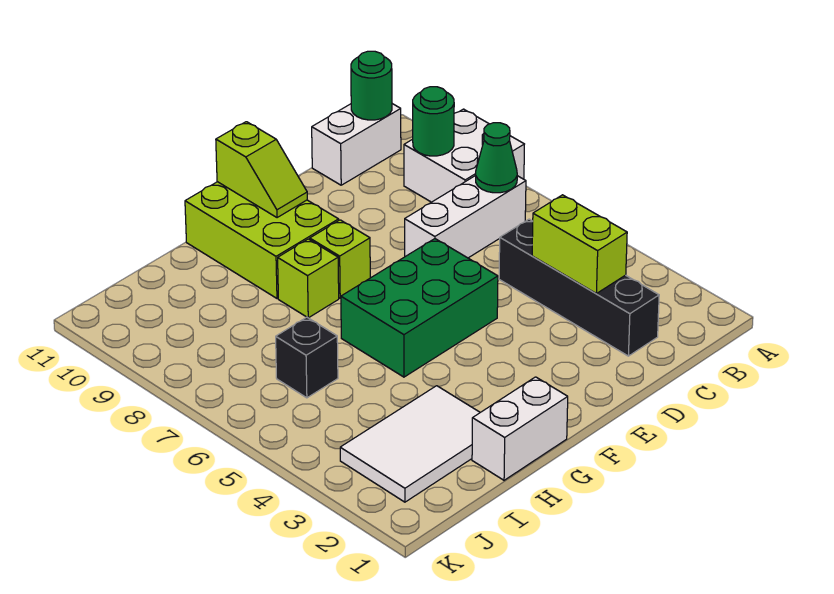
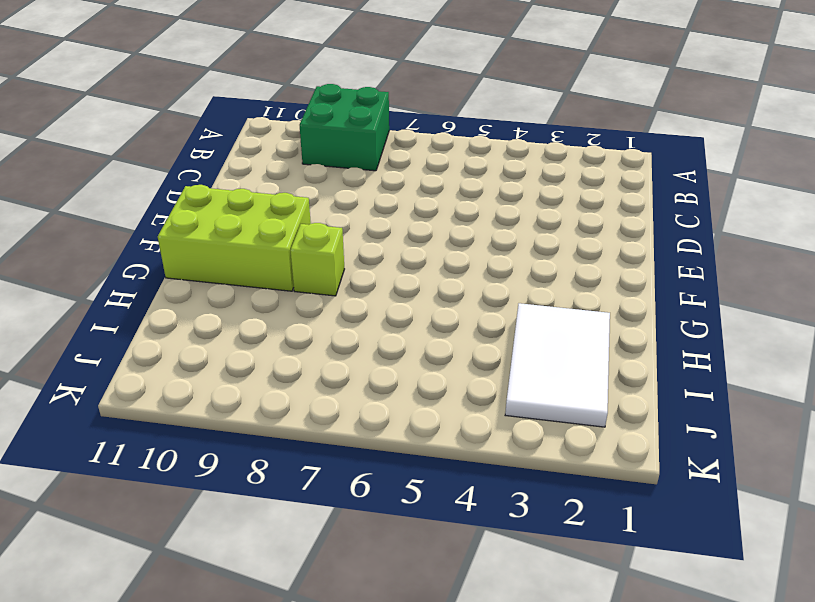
green brick A8:B9 level 1 -> white brick A8:B9 level 1
none -> white brick B7:D7 level 1
none -> white brick B11:C11 level 1
none -> black brick C2:C5 level 1

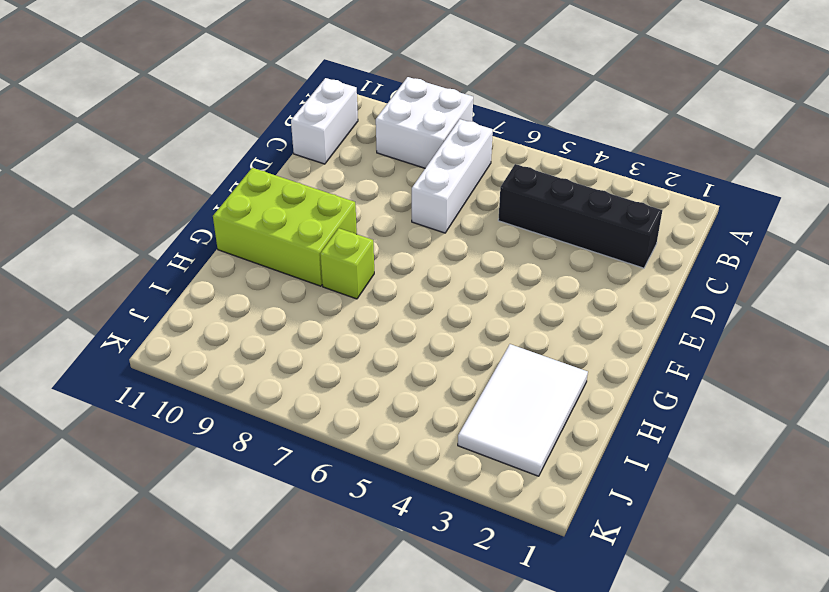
none -> green brick E5:G6 level 1
none -> lime brick F8 level 1
none -> white brick G1:H1 level 1

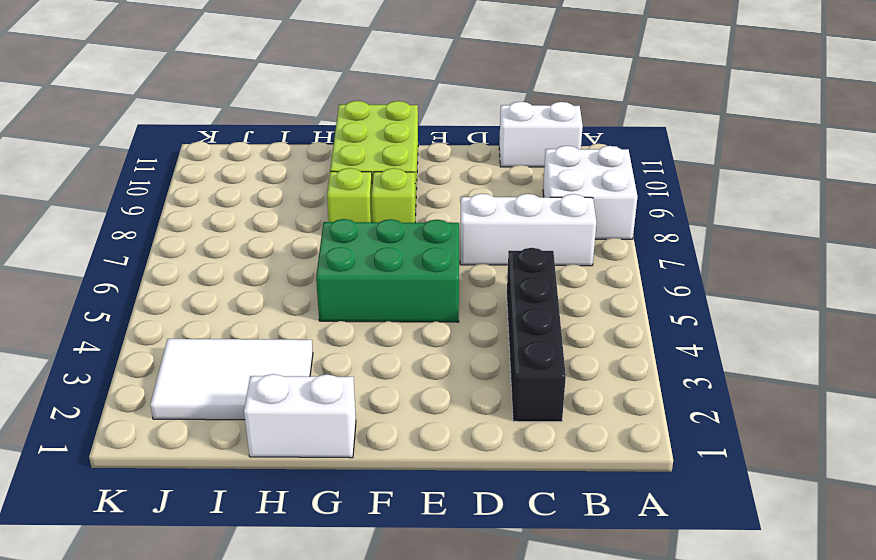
none -> black brick I6 level 1
none -> green cone B7 level 2
none -> green round brick B9 level 2

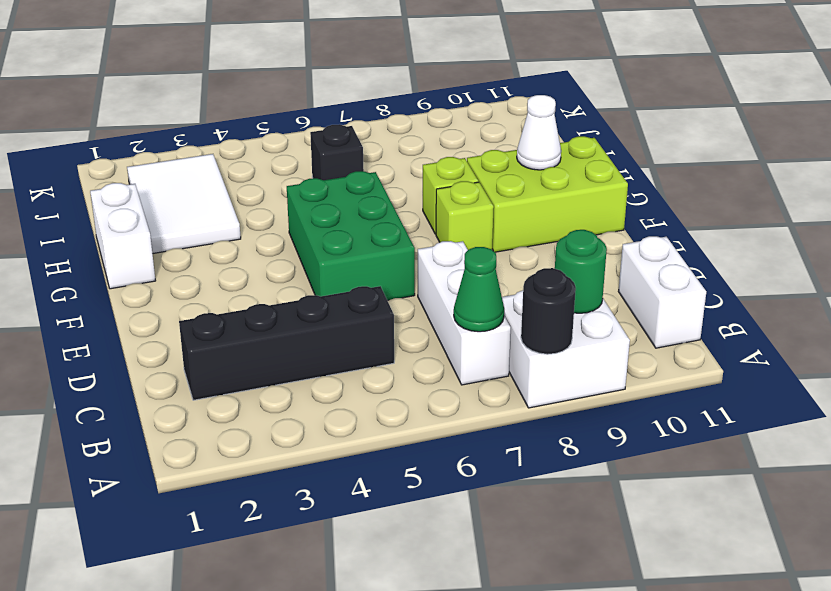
black round brick A8 level 2 -> none
white cone G10 level 2 -> none
none -> green round brick B11 level 2
none -> lime brick C3:C4 level 2
none -> lime slope F10:F11 level 2 top 11

